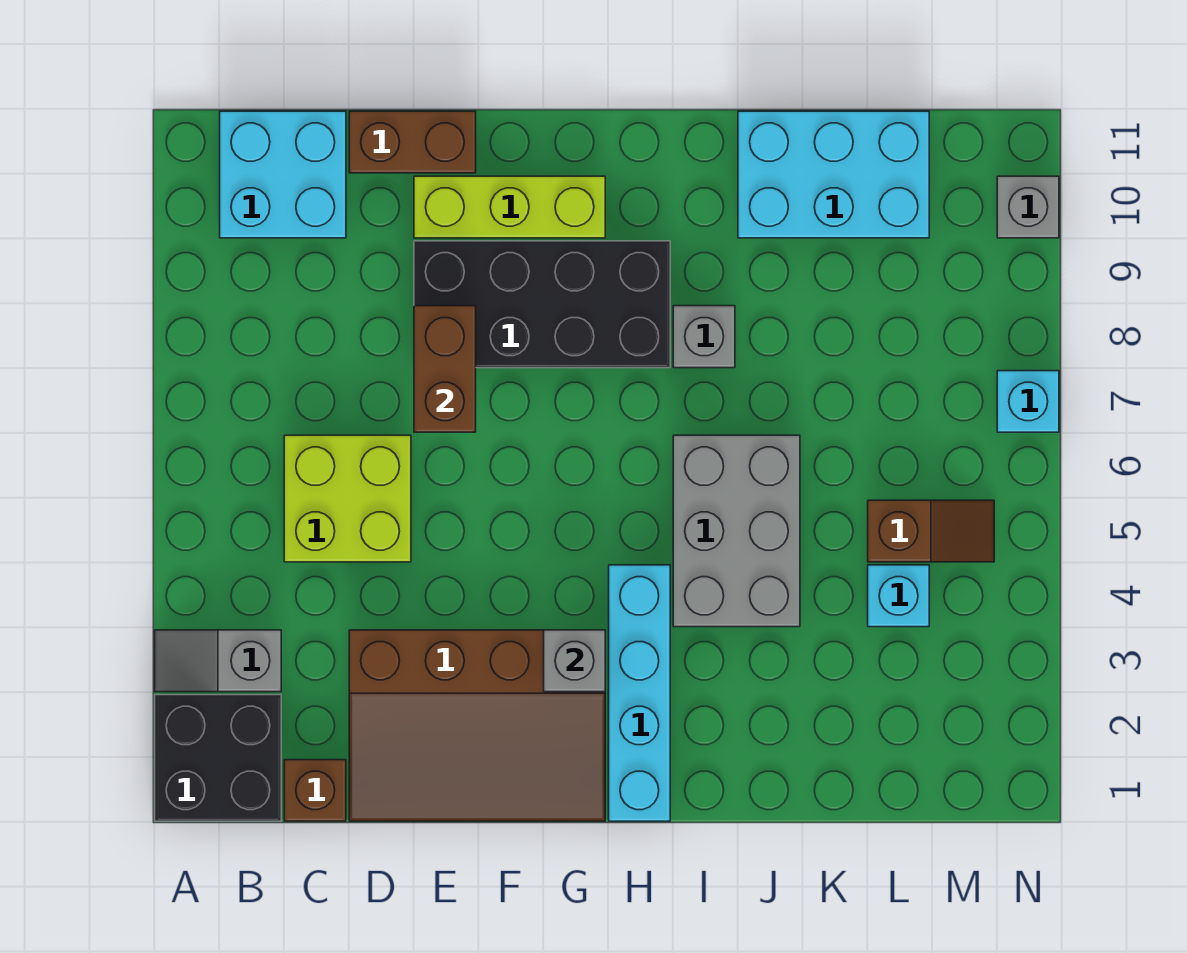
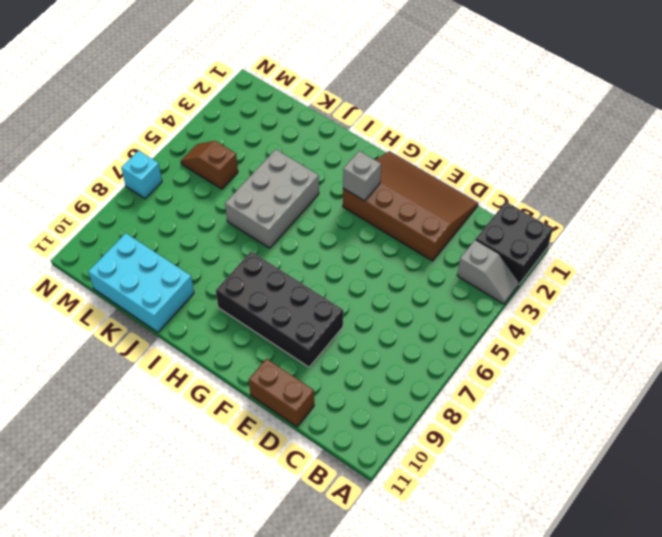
none -> cyan brick B10:C11 level 1
none -> brown brick C1 level 1
none -> lime brick C5:D6 level 1

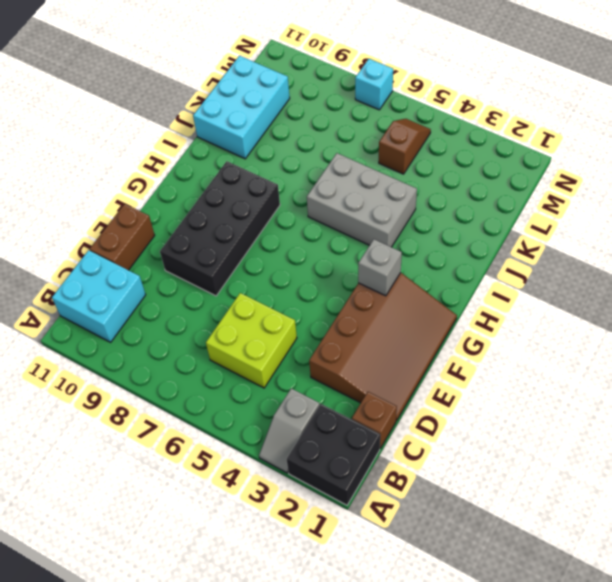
none -> lime brick E10:G10 level 1
none -> cyan brick H1:H4 level 1
none -> grey brick I8 level 1

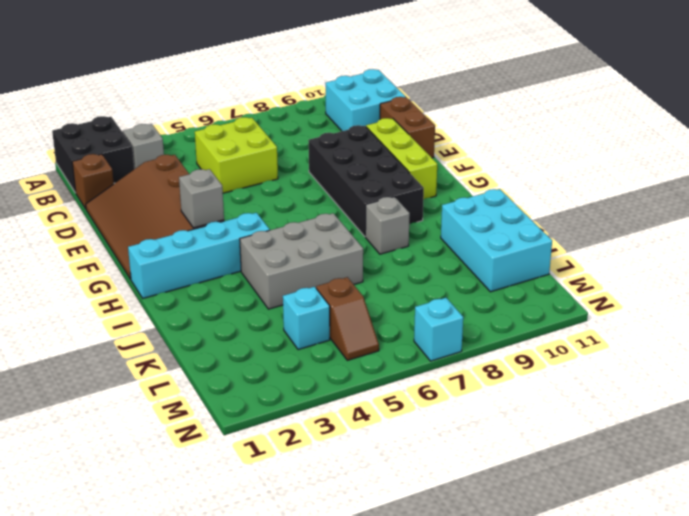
none -> grey brick N10 level 1
none -> brown brick E7:E8 level 2

